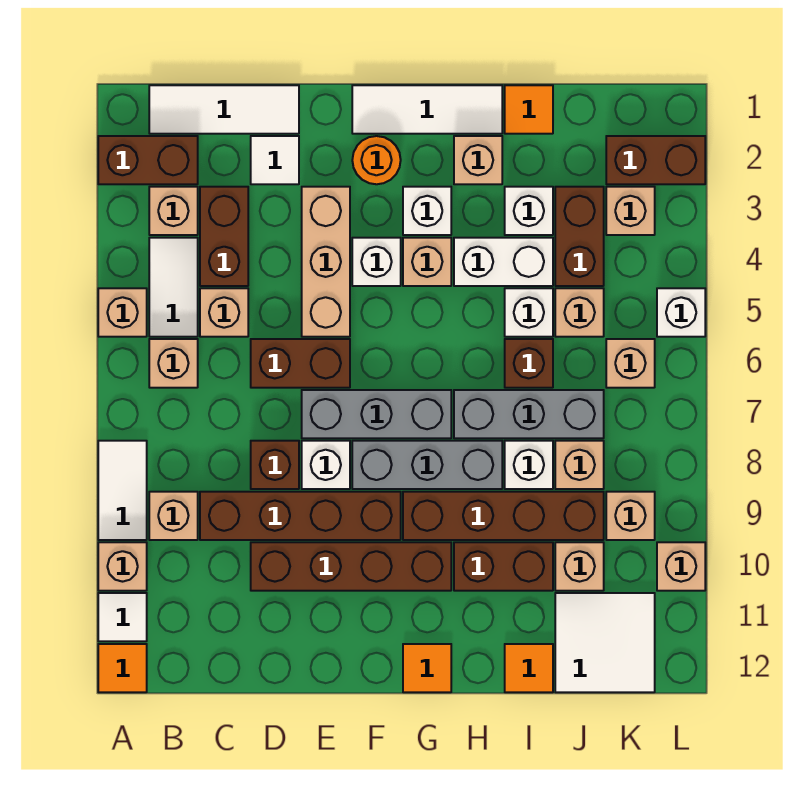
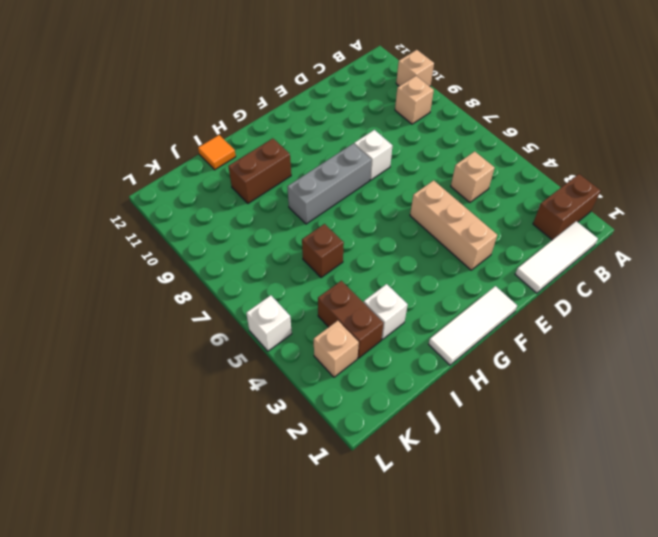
none -> tan brick A5 level 1
none -> white tile A8:A9 level 1
none -> white tile A11 level 1
none -> orange tile A12 level 1

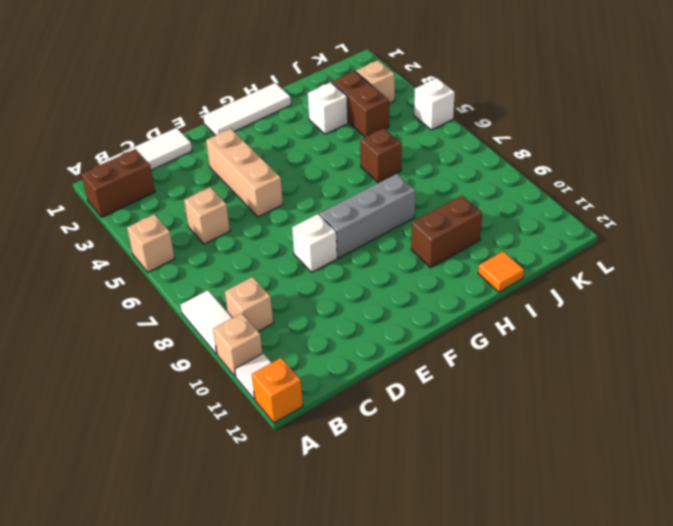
orange brick A12 level 1 -> orange tile A12 level 1
none -> tan brick B3 level 1
none -> white tile B4:B5 level 1
none -> tan brick B6 level 1
none -> brown brick C3:C4 level 1

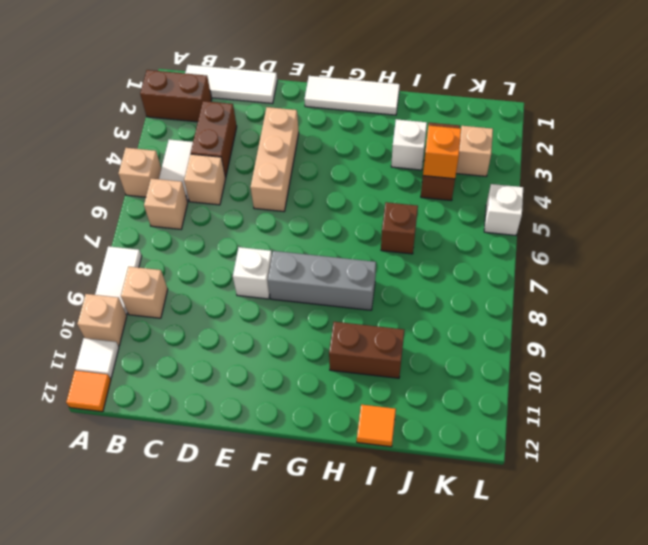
orange brick J4 level 2 -> none
none -> tan brick B3 level 1
none -> brown brick C9:F9 level 1
none -> white tile D2 level 1
none -> brown brick D6:E6 level 1

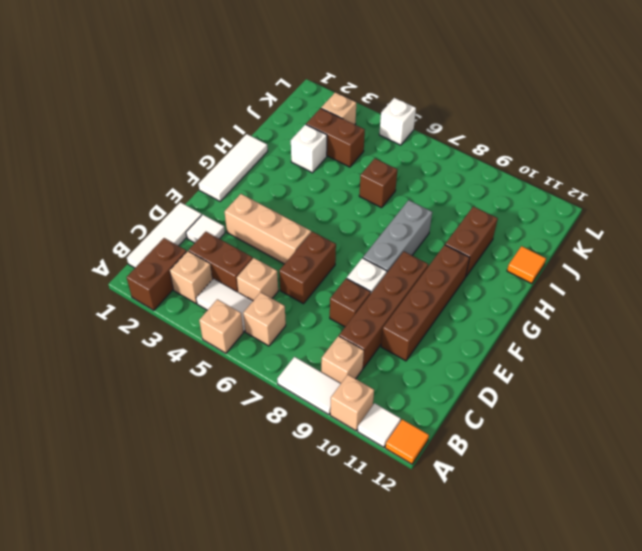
none -> grey brick E7:G7 level 1
none -> orange round brick F2 level 1
none -> white brick F4 level 1
none -> white brick G3 level 1

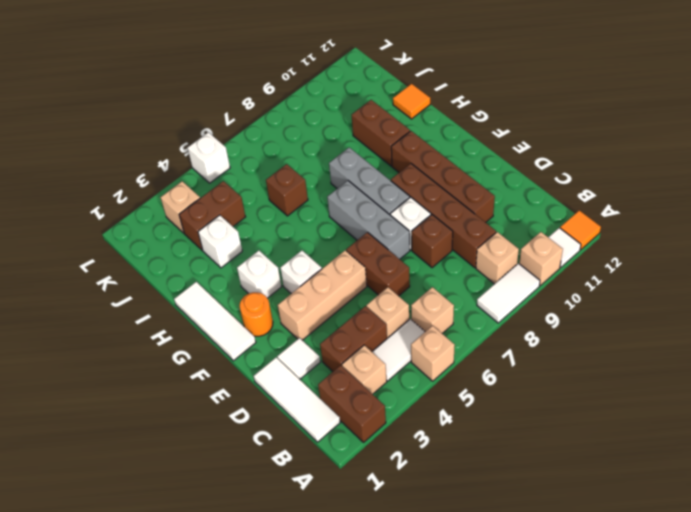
none -> tan brick G4 level 1
none -> brown brick G9:J9 level 1
none -> orange tile G12 level 1
none -> tan brick H2 level 1

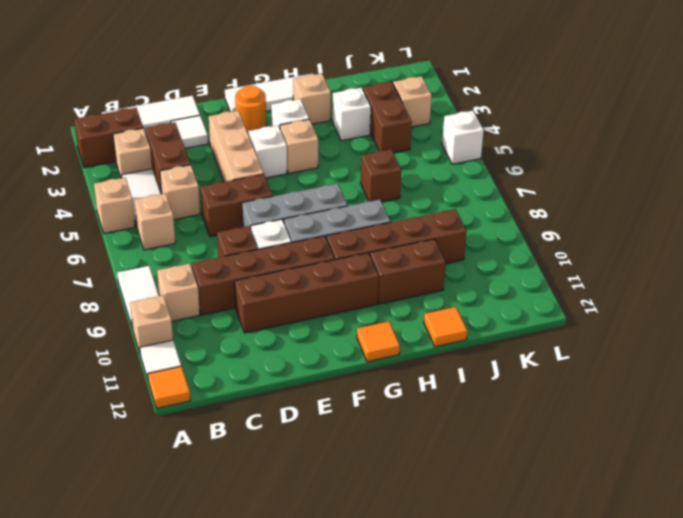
none -> white brick H4:I4 level 1
none -> grey brick H7:J7 level 1
none -> orange tile I1 level 1
none -> white brick I5 level 1

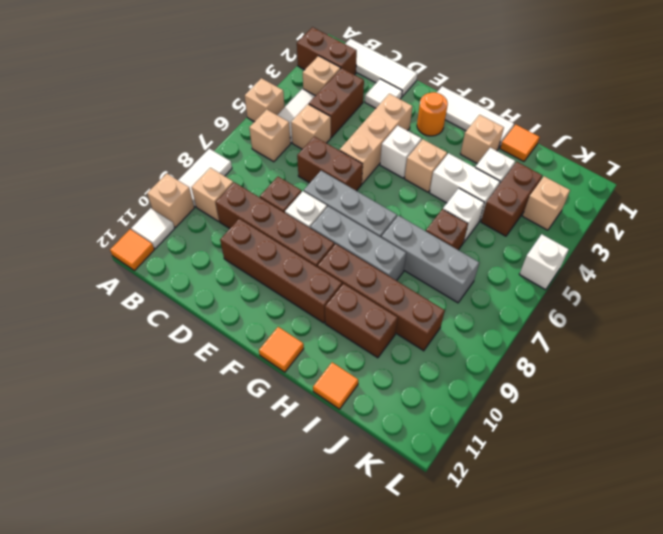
none -> white brick G3 level 1
none -> white brick I8 level 1
none -> tan brick J5 level 1
none -> tan brick J8 level 1

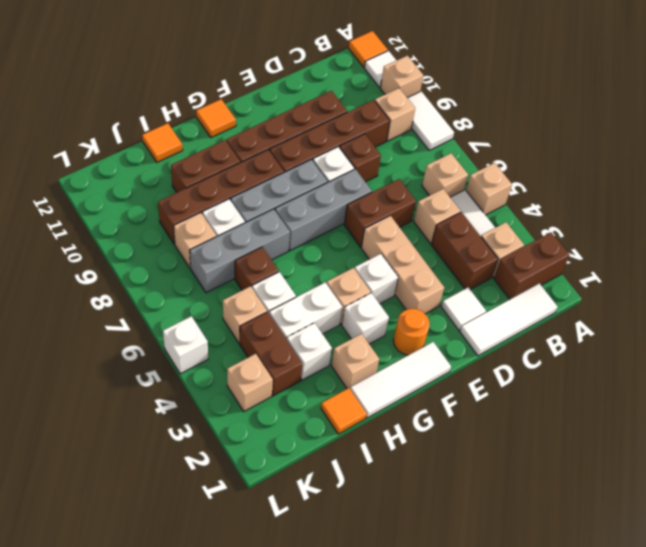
none -> tan brick J10 level 1
none -> white tile J11:K12 level 1
none -> brown brick K2:L2 level 1
none -> tan brick K6 level 1

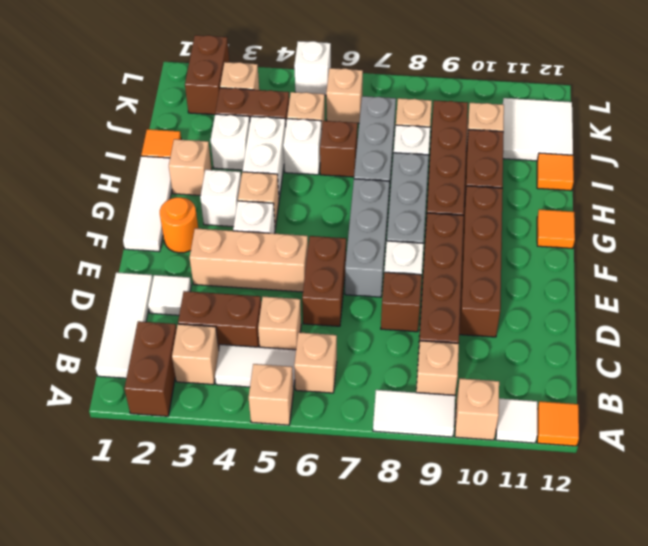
none -> tan brick K9 level 1
none -> tan brick L10 level 1

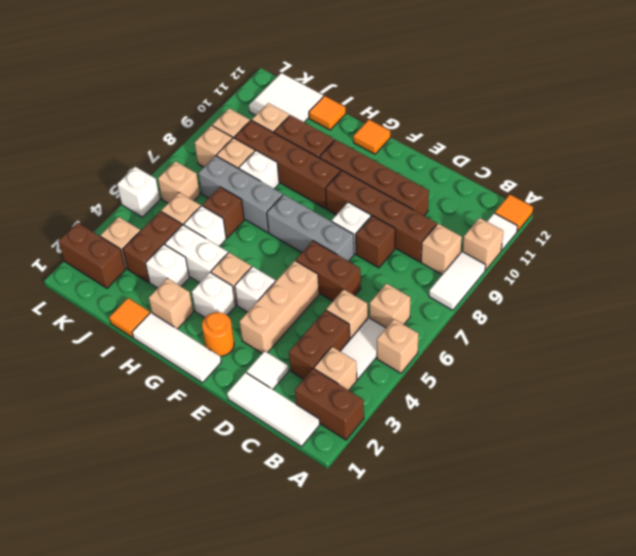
tan brick K8 level 1 -> tan brick L10 level 1
none -> grey brick F8:H8 level 1

